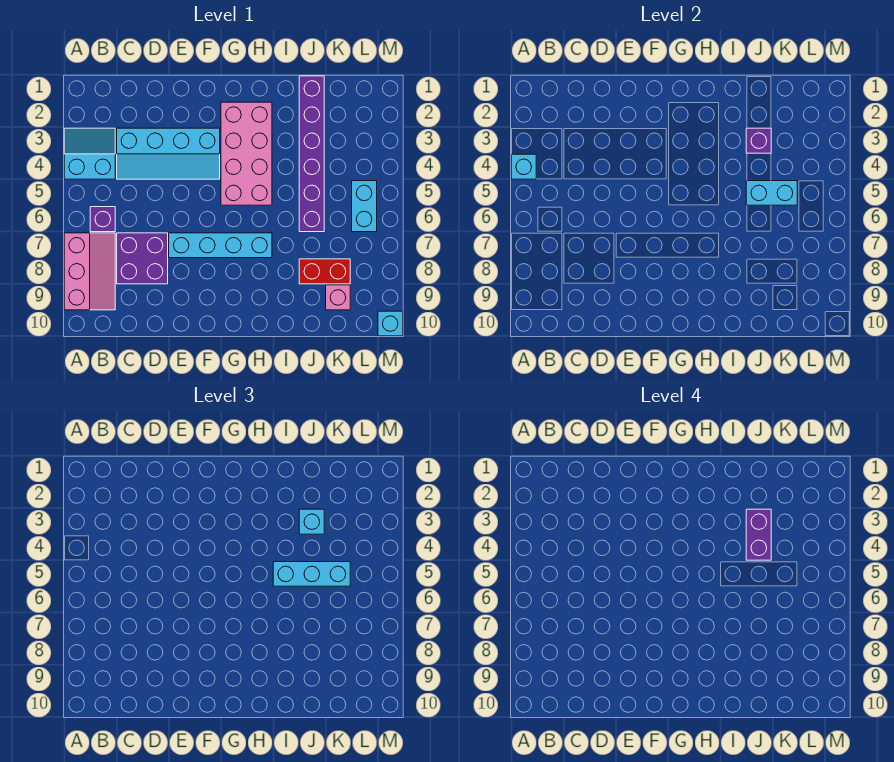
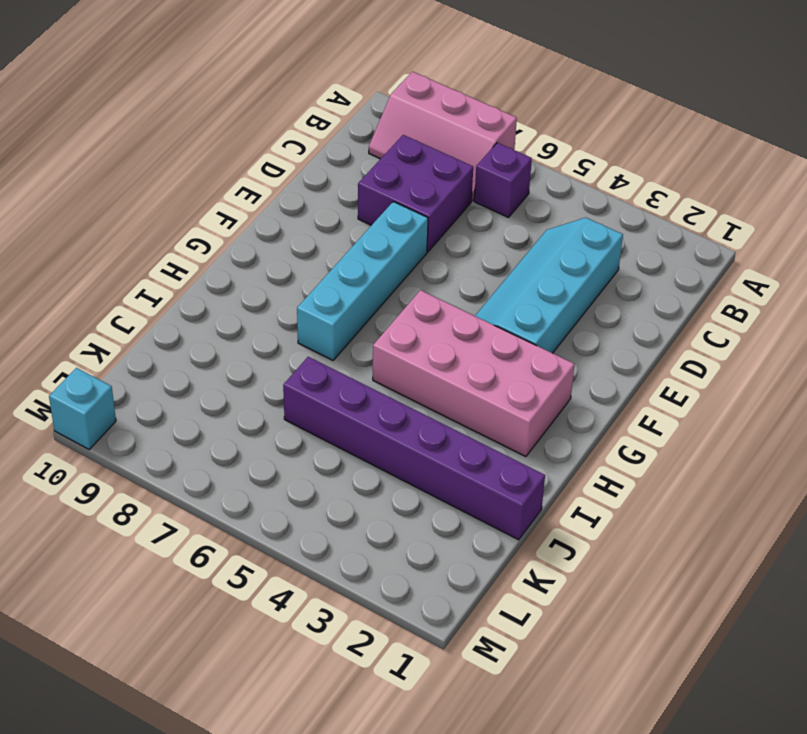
none -> cyan slope A3:B4 level 1 top 4
none -> red brick J8:K8 level 1
none -> pink brick K9 level 1

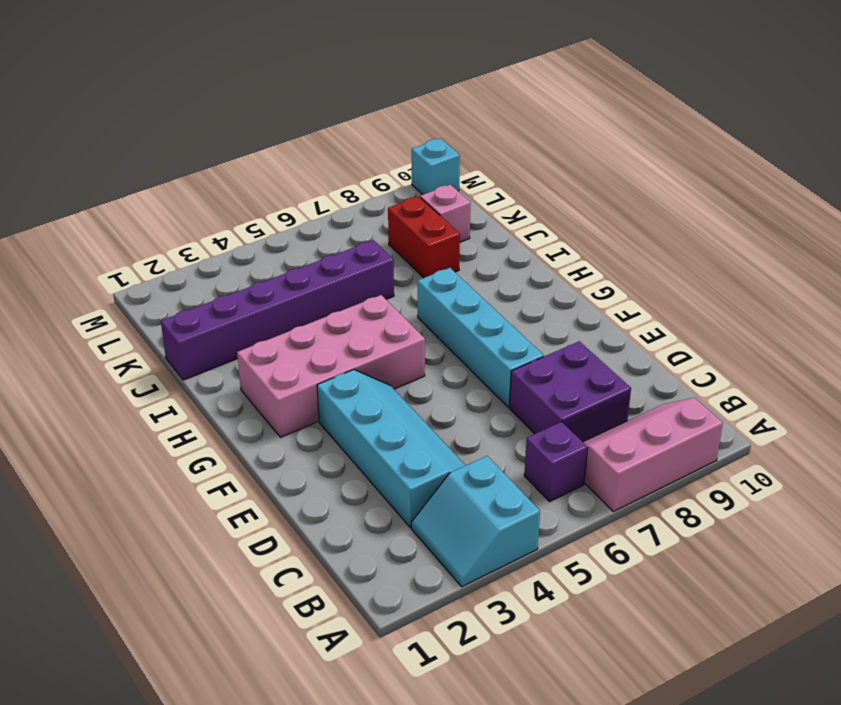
none -> cyan brick L5:L6 level 1
none -> cyan brick A4 level 2
none -> purple brick J3 level 2

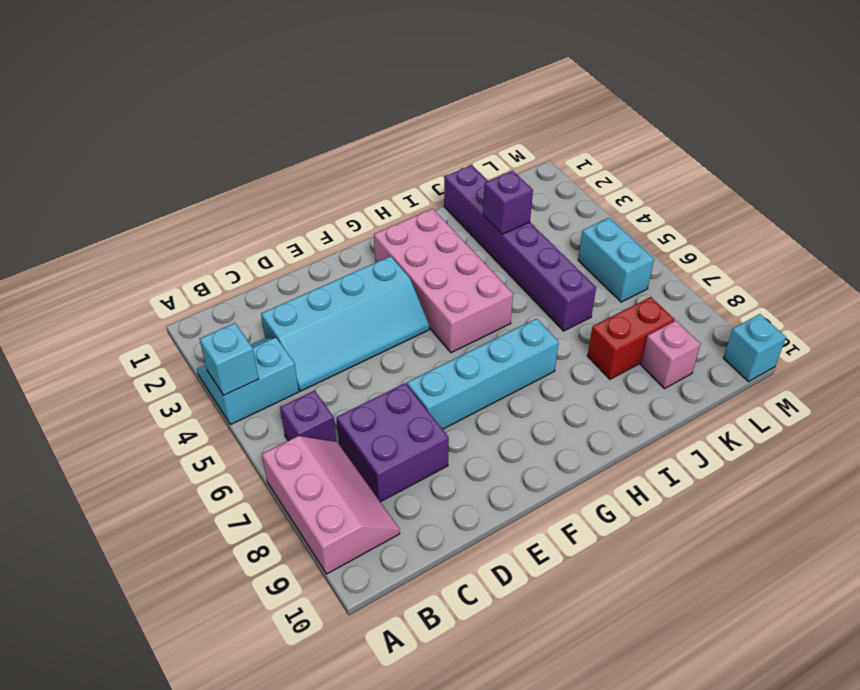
none -> cyan brick J5:K5 level 2
none -> cyan brick I5:K5 level 3
none -> cyan brick J3 level 3

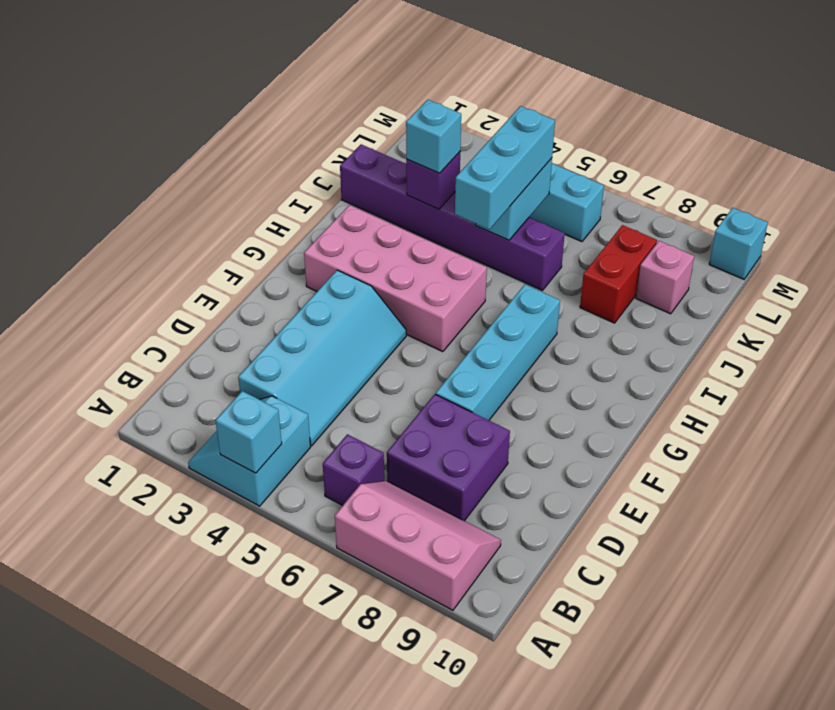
none -> purple brick J3:J4 level 4

